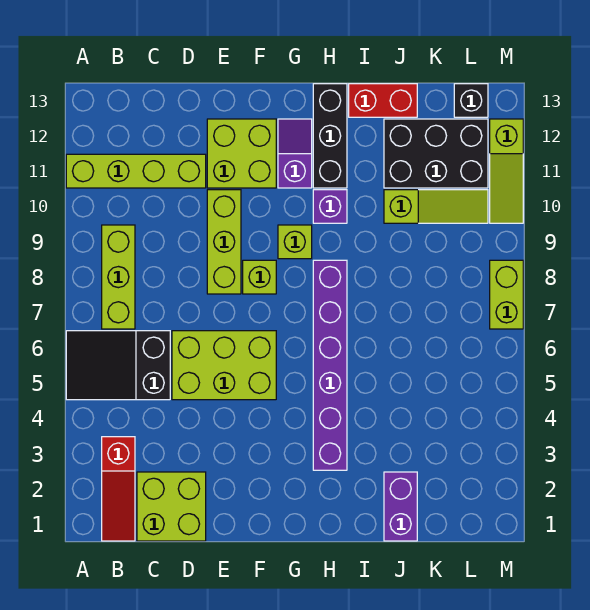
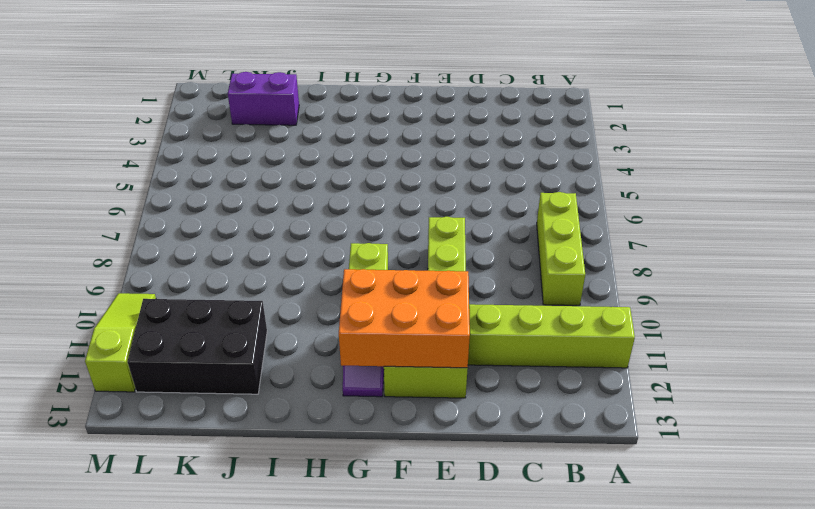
orange brick E11:G12 level 2 -> none
purple brick J2:K2 level 1 -> purple brick J1:J2 level 1
none -> black slope A5:C6 level 1 top C
none -> red slope B1:B3 level 1 top 3
none -> lime brick C1:D2 level 1

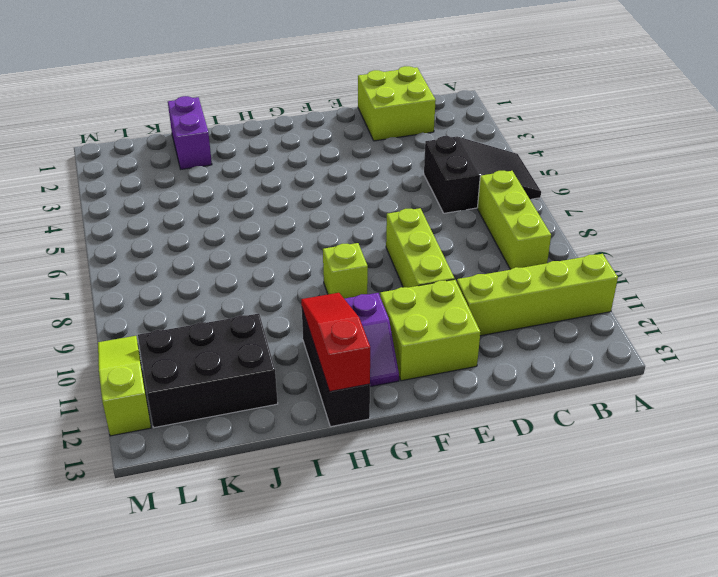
red slope H11:H13 level 2 top 13 -> red slope B1:B3 level 1 top 3
none -> lime brick D5:F6 level 1
none -> lime brick F8 level 1
none -> purple brick H3:H8 level 1

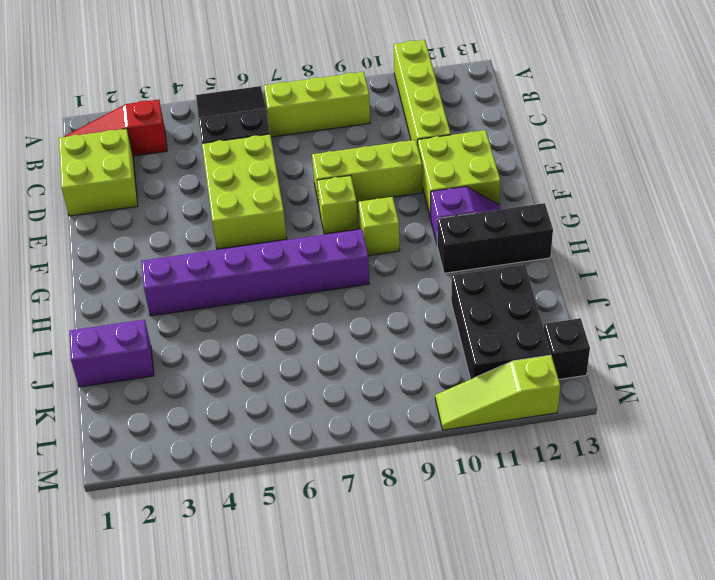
none -> purple brick H10 level 1
none -> red brick I13:J13 level 1
none -> lime slope J10:L10 level 1 top J

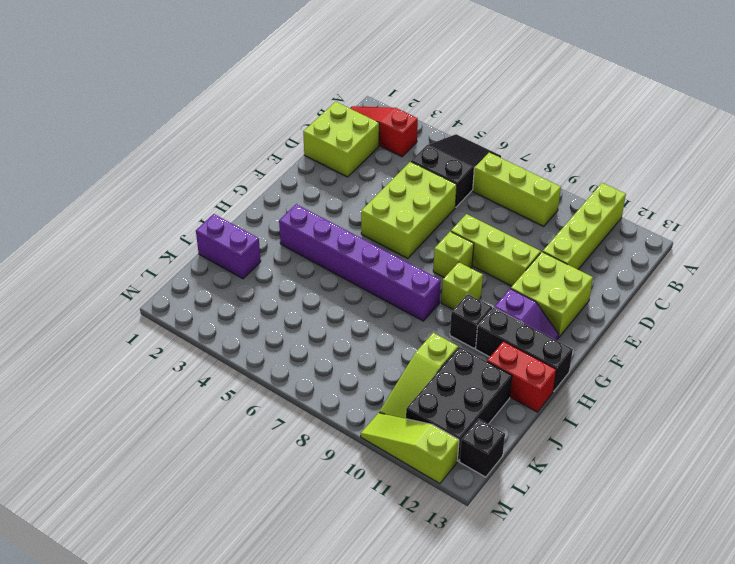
black brick H10 level 1 -> purple brick H10 level 1
red brick I12:I13 level 1 -> red brick I13:J13 level 1
none -> lime brick M7:M8 level 1

